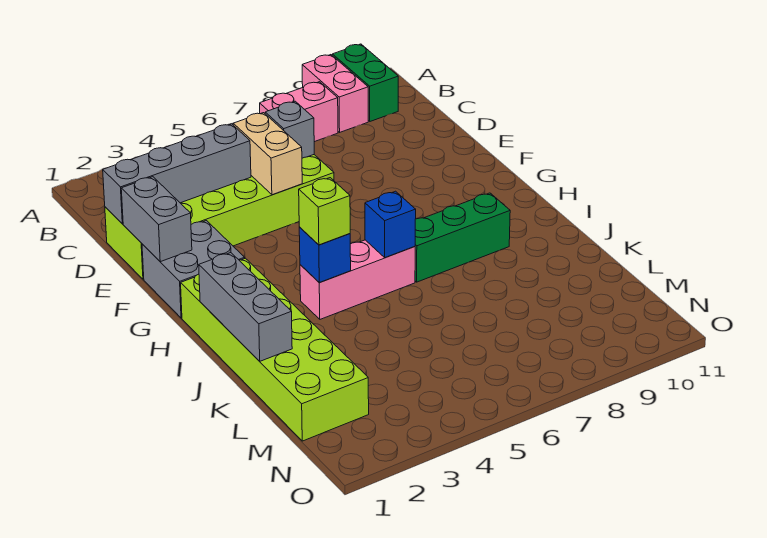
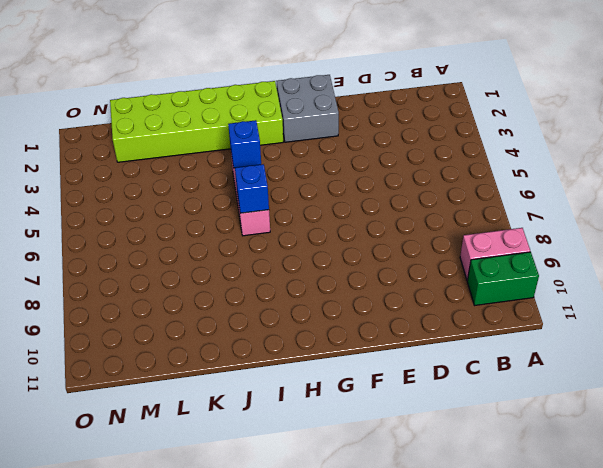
none -> pink brick B7:B8 level 1
none -> lime brick D1:E6 level 1
none -> green brick I7:I9 level 1

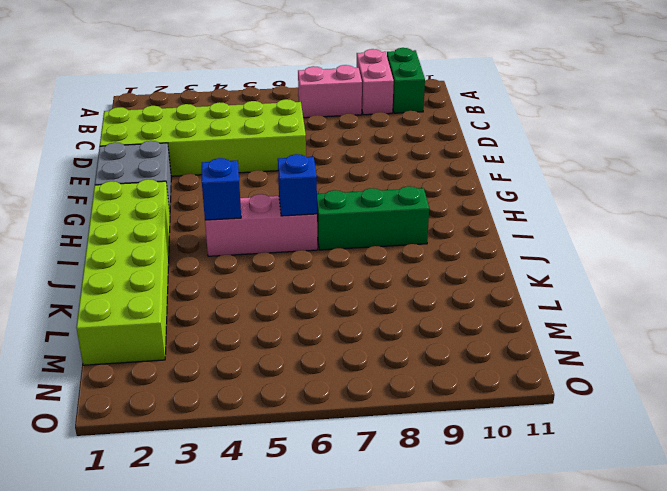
none -> grey brick D1:D4 level 2
none -> tan brick D5:E5 level 2
none -> grey brick D6 level 2

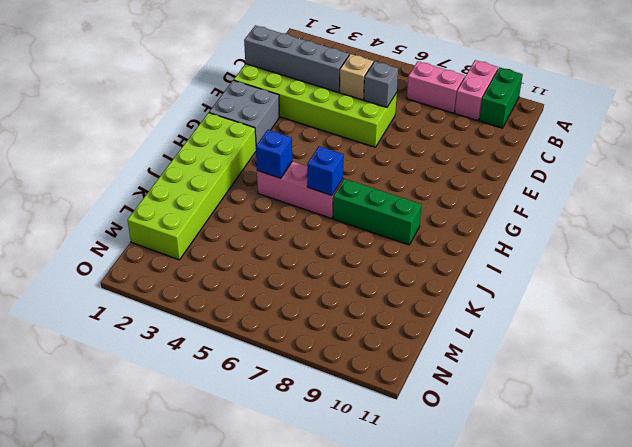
tan brick D5 level 2 -> tan brick D5:E5 level 2
none -> grey brick E1:F1 level 2
none -> grey brick I1:K1 level 2
none -> lime brick I4 level 3

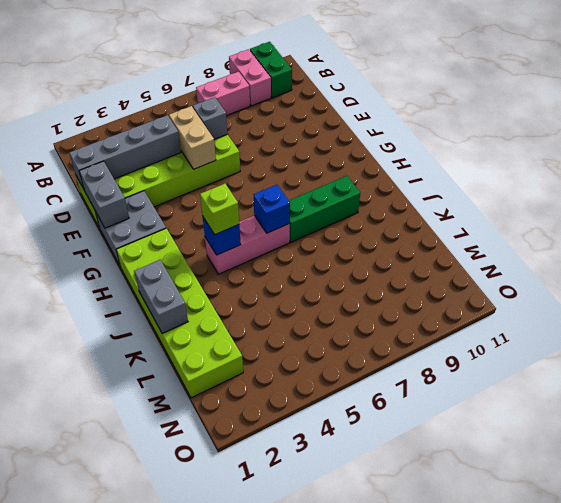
grey brick J1:K1 level 2 -> grey brick I1:K1 level 2

